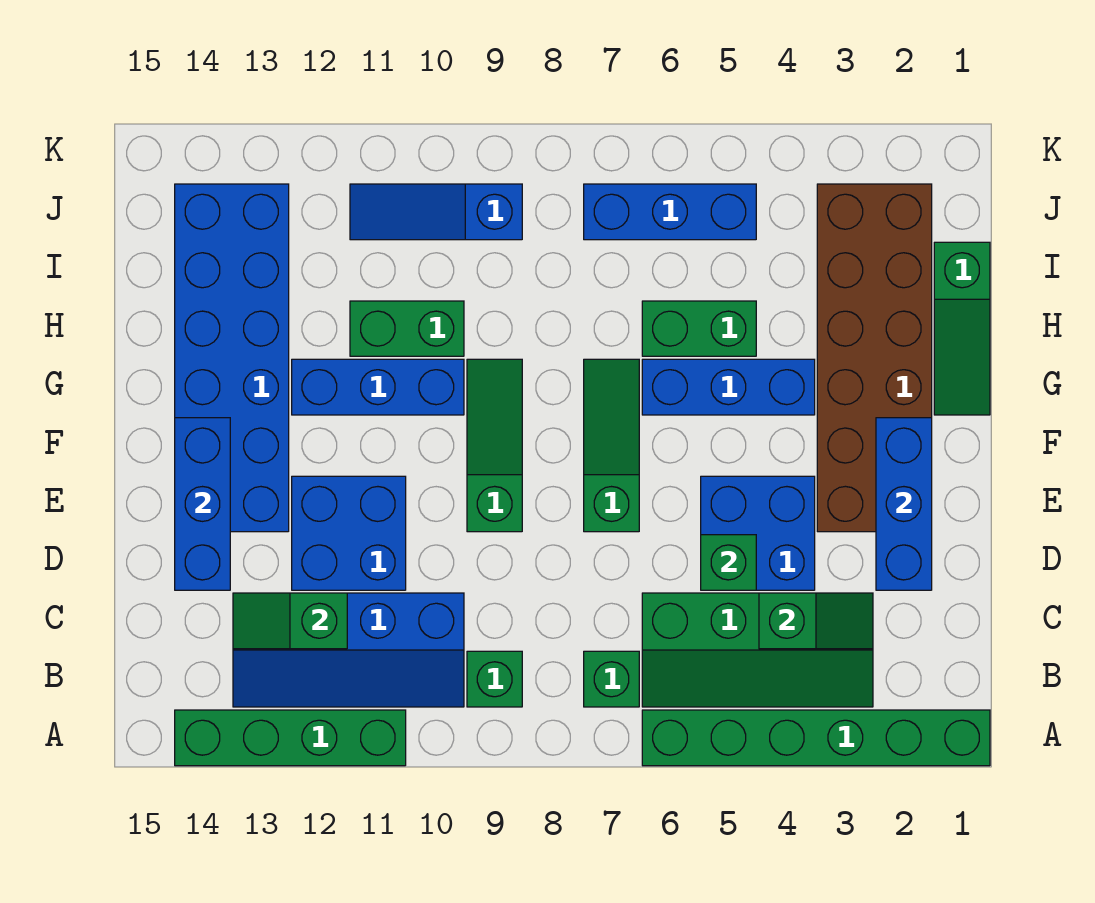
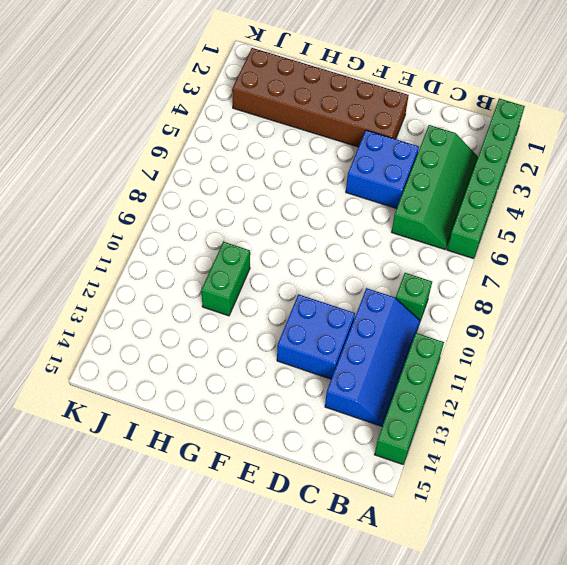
none -> green brick B7 level 1
none -> green slope E7:G7 level 1 top E
none -> green slope E9:G9 level 1 top E

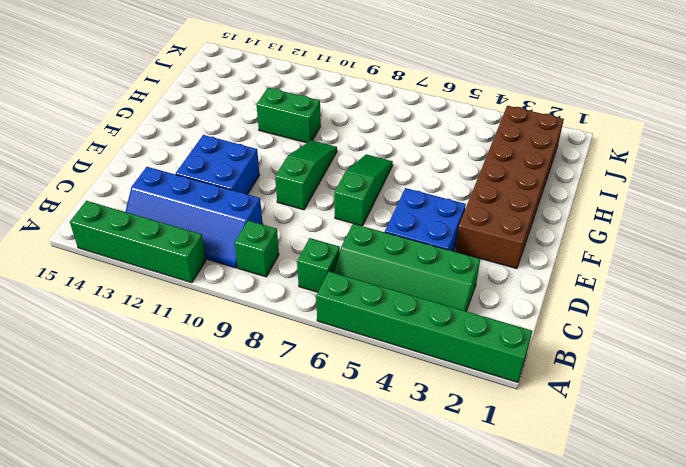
none -> blue brick E13:J14 level 1
none -> green slope G1:I1 level 1 top I
none -> blue brick G4:G6 level 1

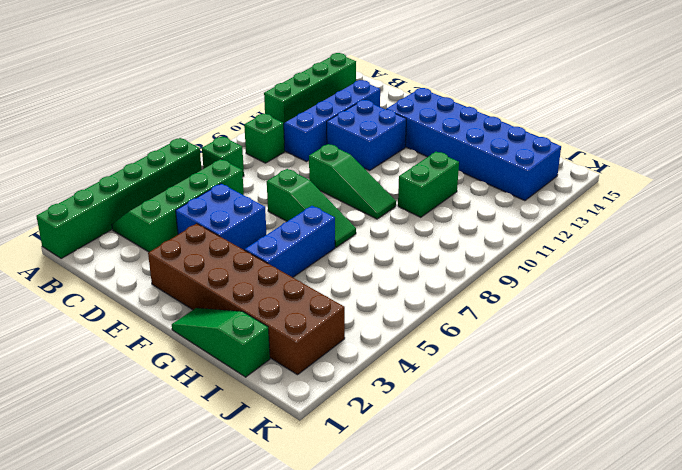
none -> blue brick G10:G12 level 1
none -> green brick H5:H6 level 1
none -> blue brick J5:J7 level 1

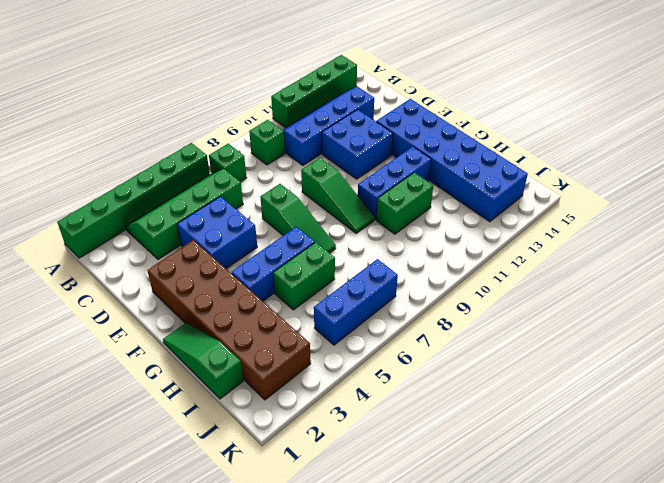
none -> blue slope J9:J11 level 1 top 9
none -> green slope C3:C4 level 2 top 4
none -> green slope C12:C13 level 2 top 12

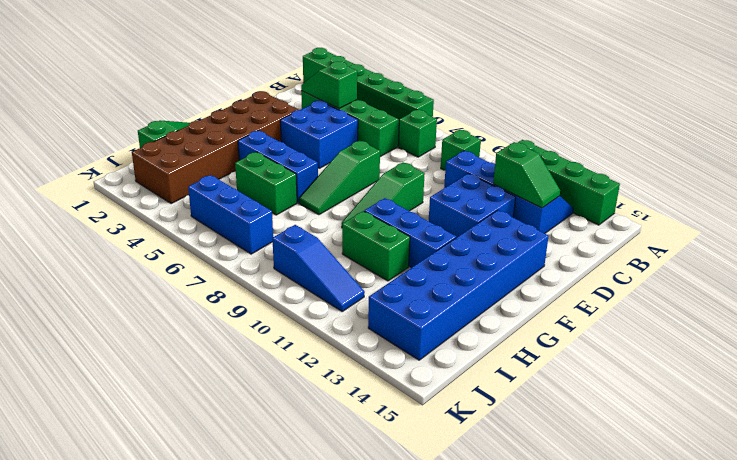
none -> blue brick D2:F2 level 2
none -> green brick D5 level 2
none -> blue brick D14:F14 level 2

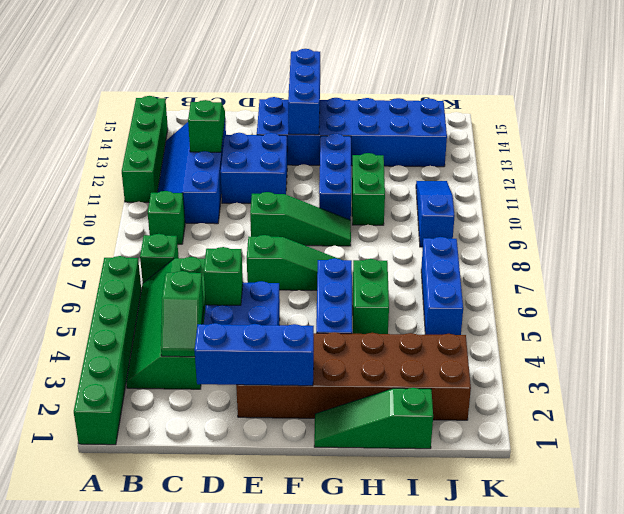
blue brick F13:F15 level 2 -> blue brick D14:F14 level 2

